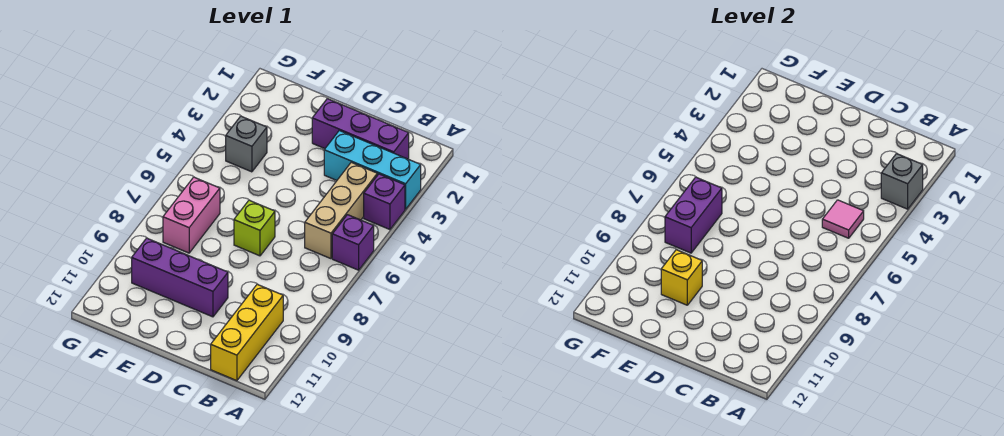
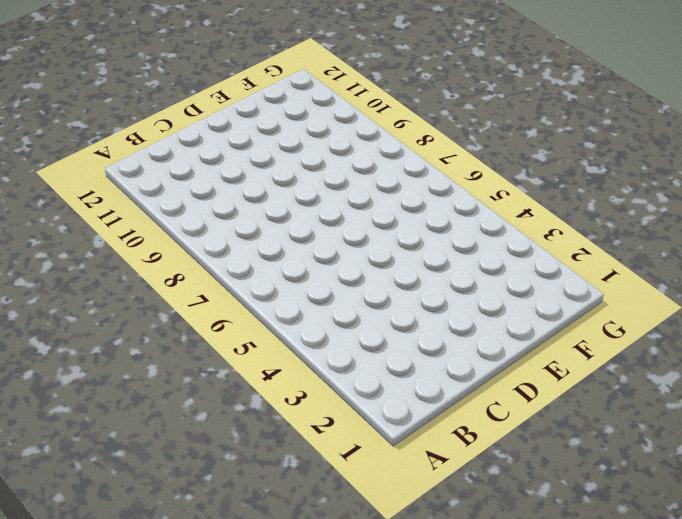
none -> cyan brick A3:C3 level 1
none -> purple brick A4 level 1
none -> purple brick A6 level 1

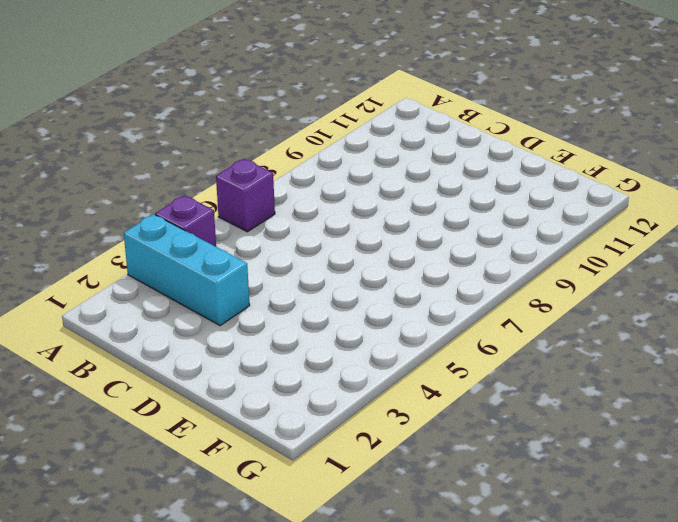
none -> purple brick B2:D2 level 1
none -> tan brick B4:B6 level 1
none -> yellow brick B10:B12 level 1

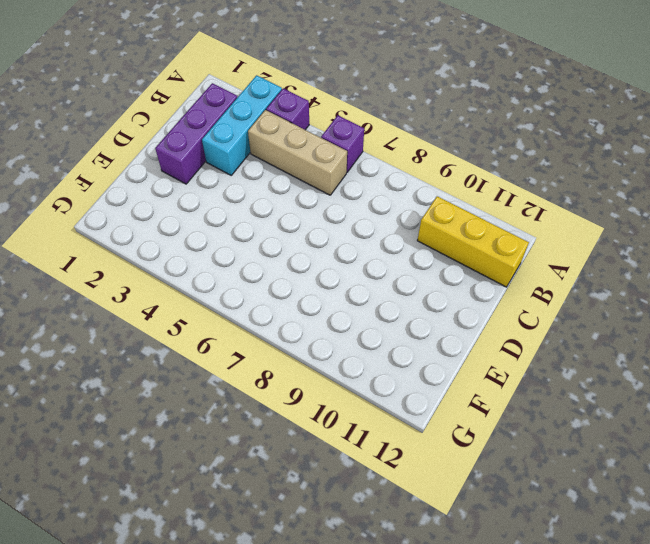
none -> lime brick D7 level 1
none -> purple brick D10:F10 level 1
none -> grey brick F4 level 1

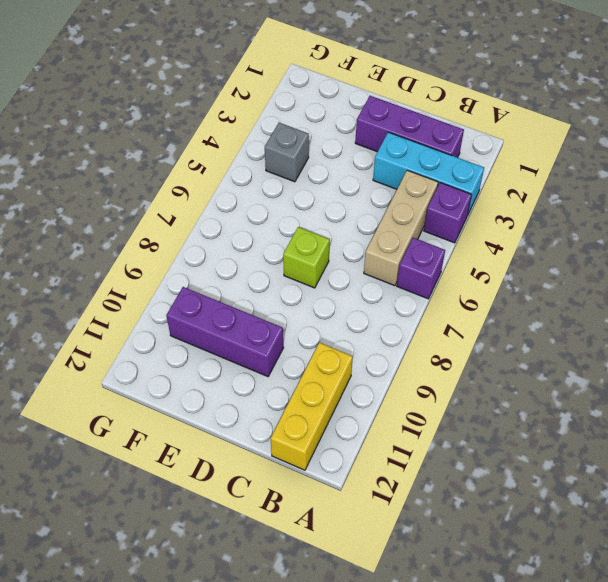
none -> pink brick F7:F8 level 1
none -> grey brick A3 level 2
none -> pink tile B5 level 2

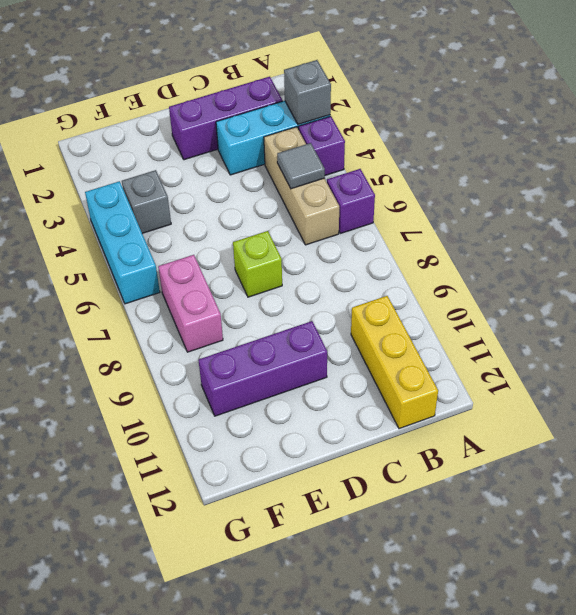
grey tile B5 level 2 -> pink tile B5 level 2
cyan brick G4:G6 level 1 -> none
none -> yellow brick E10 level 2
none -> purple brick F7:F8 level 2

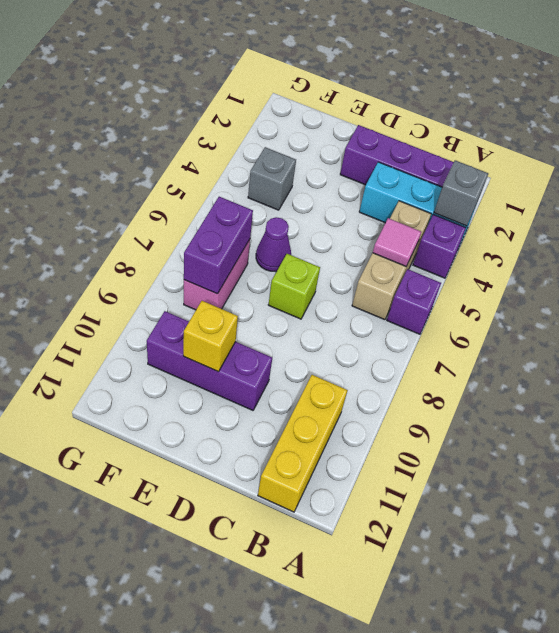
purple cone E6 level 1 -> none

